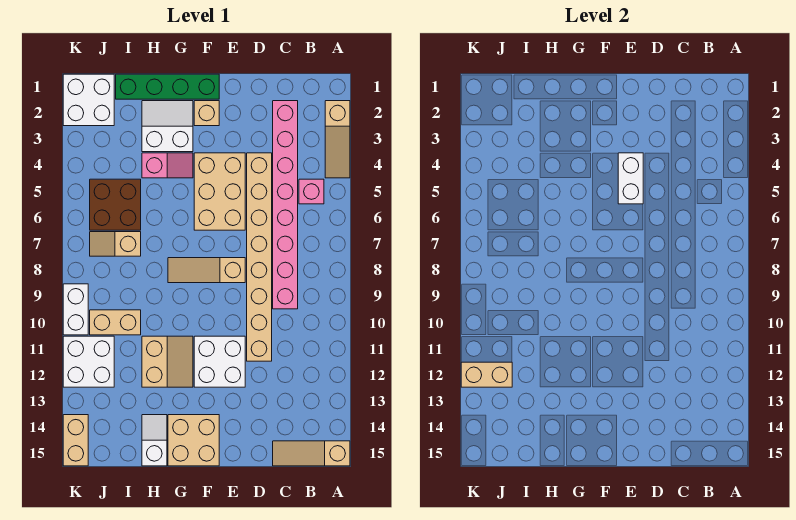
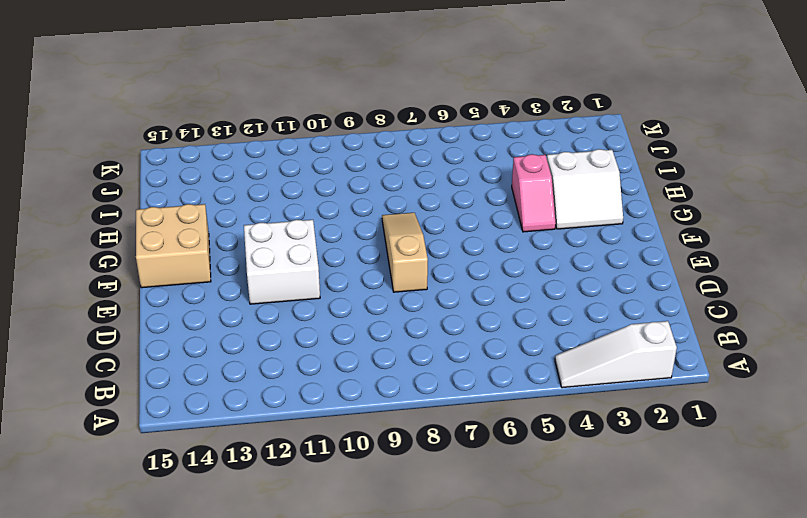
white slope A2:A4 level 1 top 2 -> tan slope A2:A4 level 1 top 2
white slope G2:H3 level 1 top H -> white slope G2:H3 level 1 top 3
none -> tan slope A15:C15 level 1 top A
none -> pink brick B5 level 1
none -> pink brick C2:C9 level 1

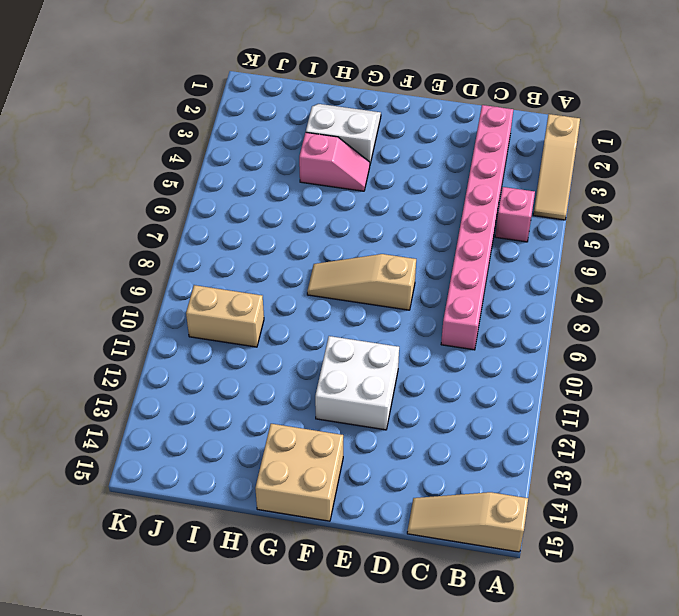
none -> tan brick D4:D11 level 1
none -> tan brick E4:F6 level 1
none -> green brick F1:I1 level 1

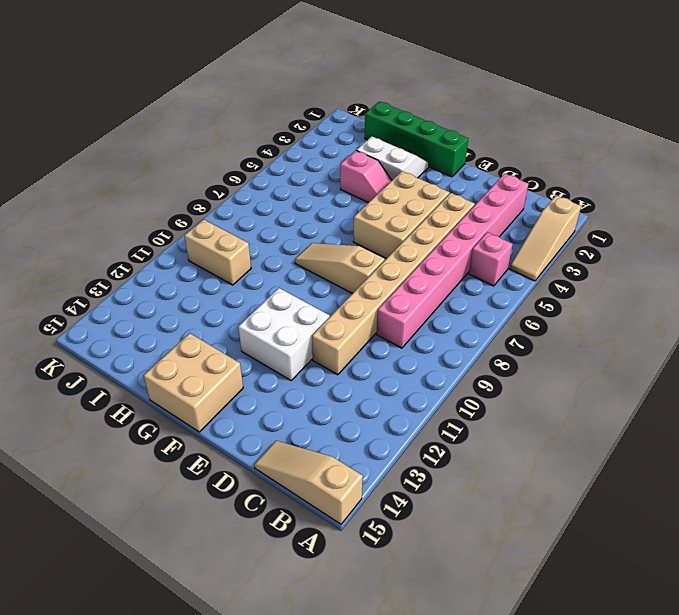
none -> tan brick F2 level 1
none -> tan slope G11:H12 level 1 top H
none -> white slope H14:H15 level 1 top 15

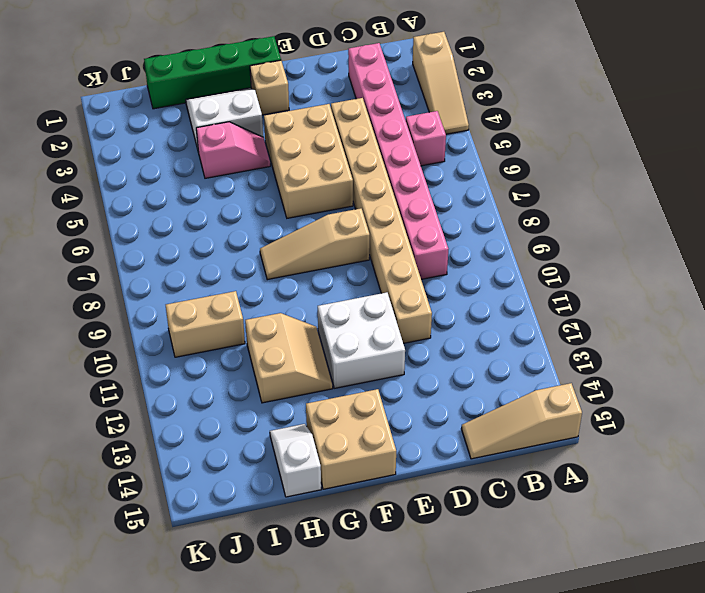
none -> brown brick I5:J6 level 1
none -> tan slope I7:J7 level 1 top I
none -> white brick J1:K2 level 1

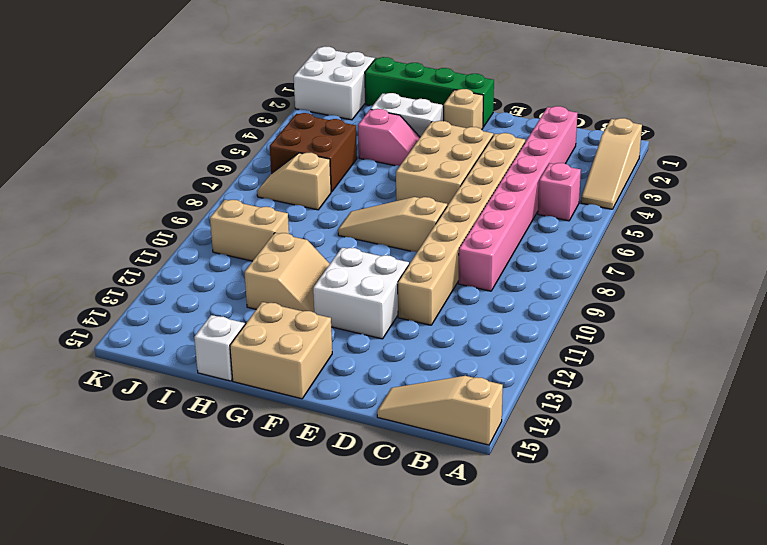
none -> white brick J11:K12 level 1
none -> white brick K9:K10 level 1
none -> tan brick K14:K15 level 1

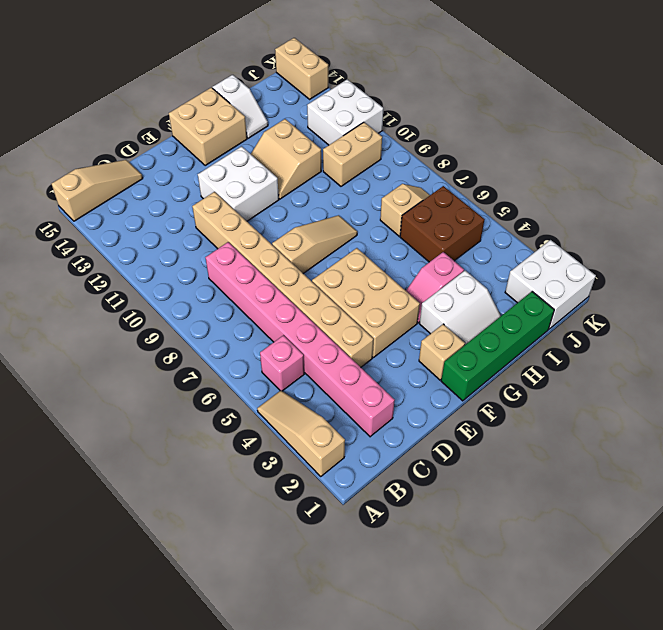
none -> white brick K9:K10 level 1
none -> white brick E4:E5 level 2
none -> tan brick J12:K12 level 2

